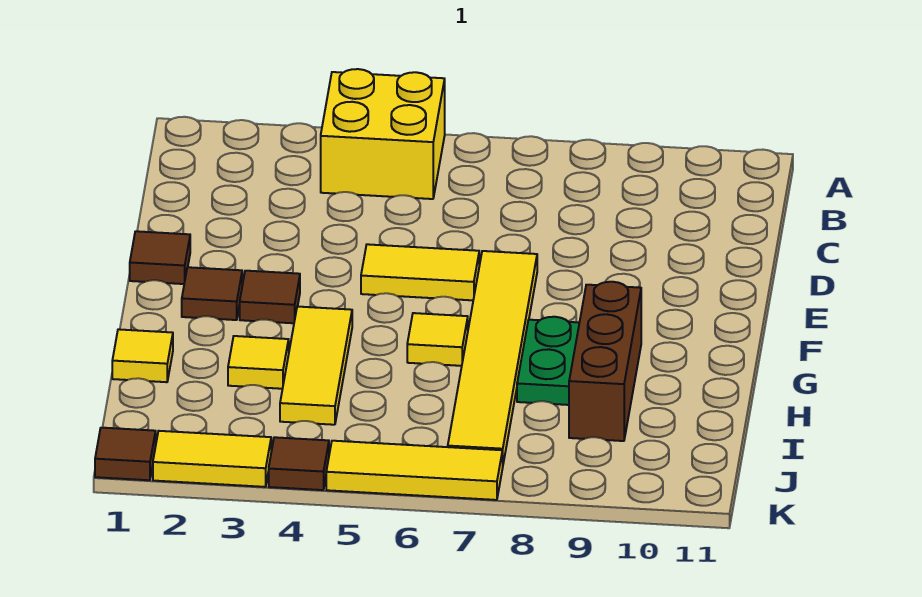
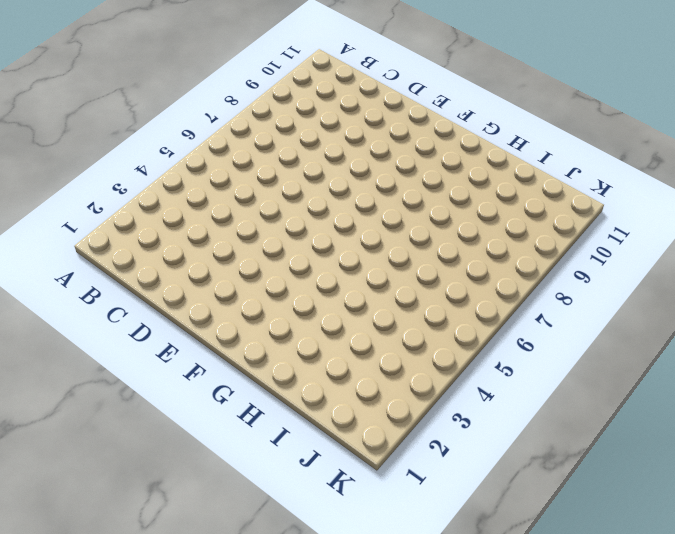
none -> yellow brick A4:B5 level 1
none -> brown tile E1 level 1
none -> yellow tile E5:E6 level 1

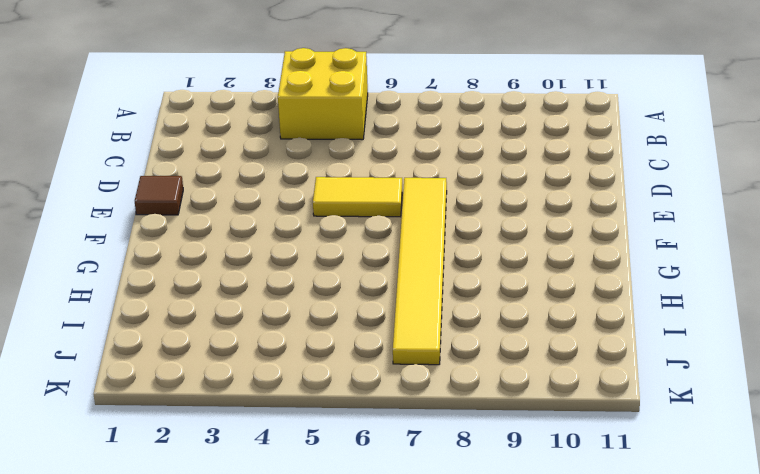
none -> brown tile F2 level 1
none -> brown tile F3 level 1
none -> yellow tile G4:I4 level 1

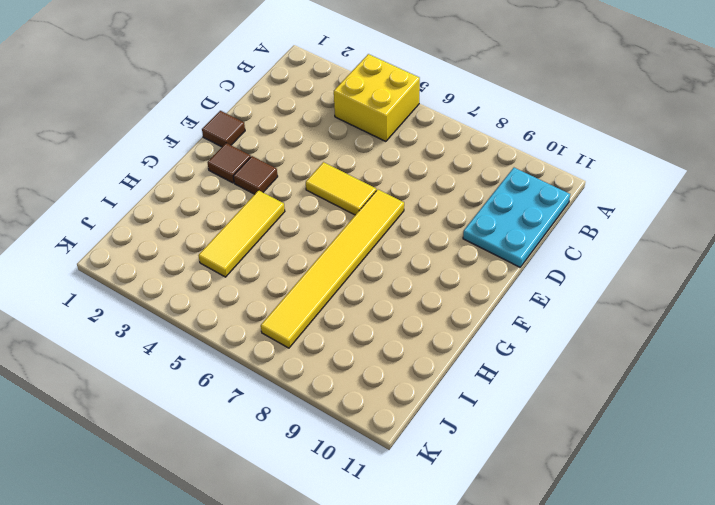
cyan plate B10:D11 level 1 -> none
none -> yellow tile G6 level 1
none -> green plate G8:H8 level 1
none -> brown brick G9:I9 level 1

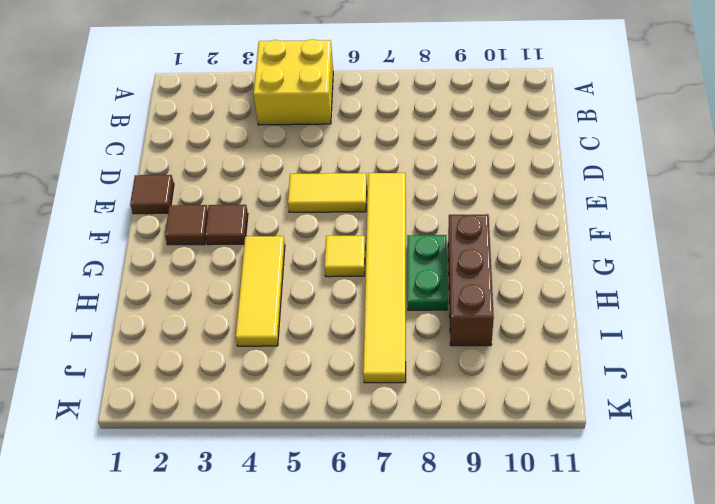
none -> yellow tile H1 level 1
none -> yellow tile H3 level 1
none -> brown tile K1 level 1

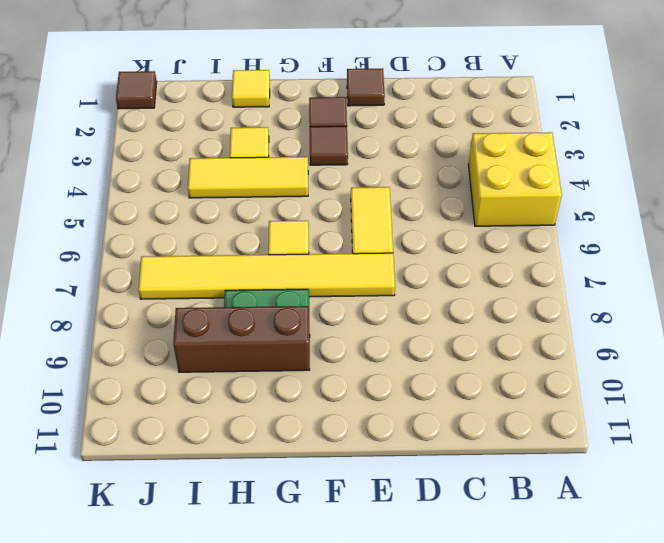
none -> yellow tile K2:K3 level 1
none -> brown tile K4 level 1
none -> yellow tile K5:K7 level 1

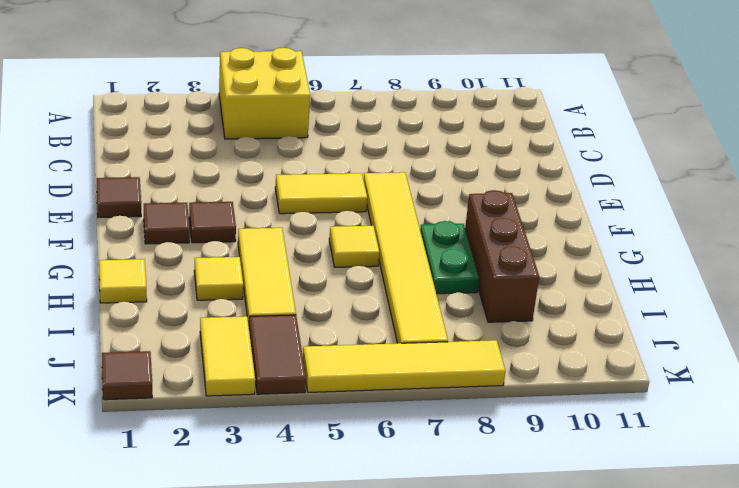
yellow tile J3:K3 level 1 -> yellow tile K2:K3 level 1
brown tile J4:K4 level 1 -> brown tile K4 level 1
yellow tile K5:K8 level 1 -> yellow tile K5:K7 level 1

